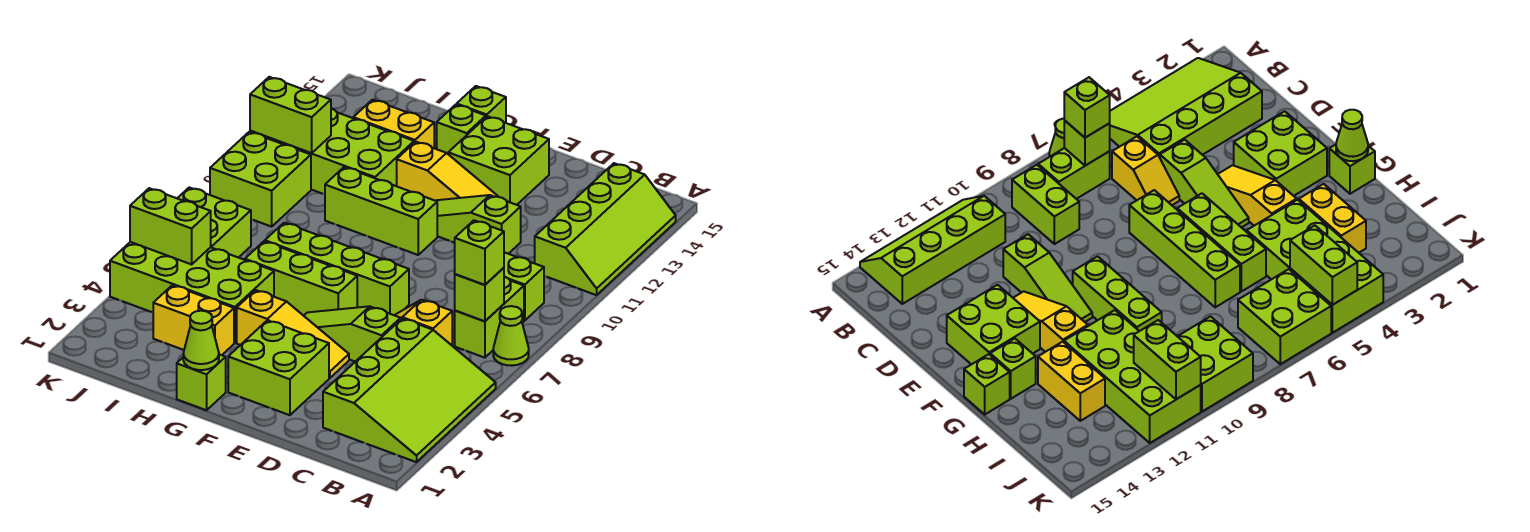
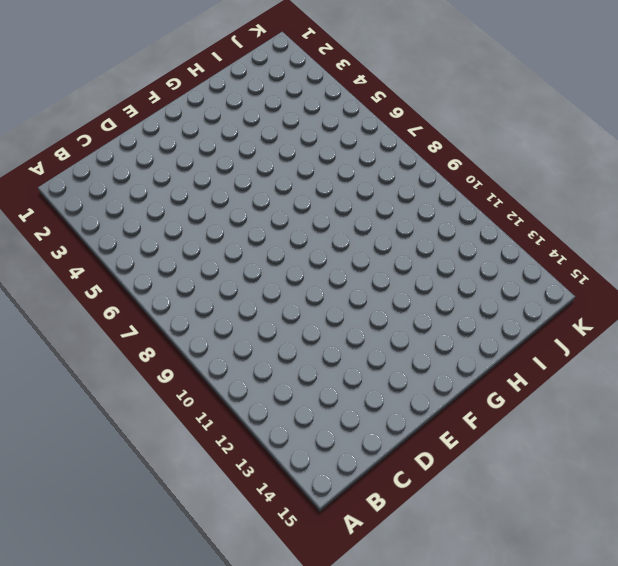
none -> lime slope A2:C5 level 1 top C
none -> lime cone A7 level 1
none -> lime slope A11:B14 level 1 top B

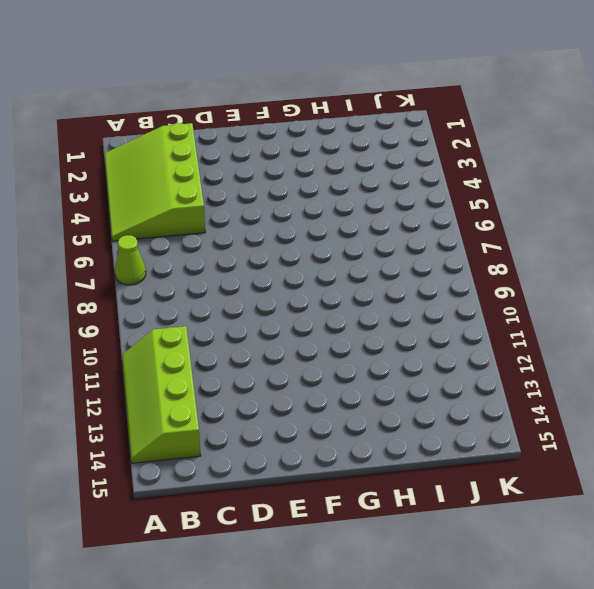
none -> lime brick B7:B8 level 1
none -> lime brick B9:C9 level 1
none -> yellow slope C6:D6 level 1 top C

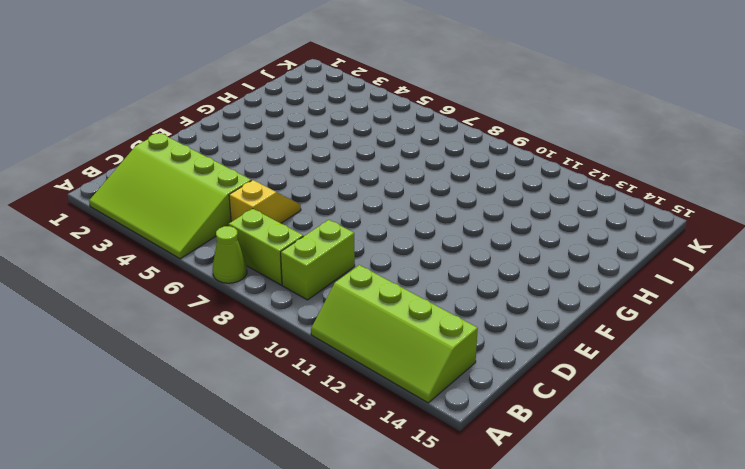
none -> lime slope D5:F5 level 1 top D
none -> lime slope D11:F11 level 1 top D
none -> lime brick E2:F3 level 1

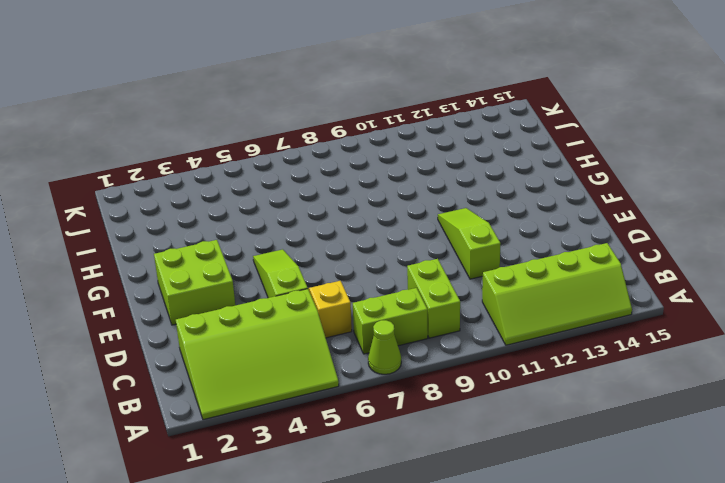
none -> yellow slope E4:G4 level 1 top G
none -> lime brick E7:H7 level 1
none -> yellow slope E12:G12 level 1 top G

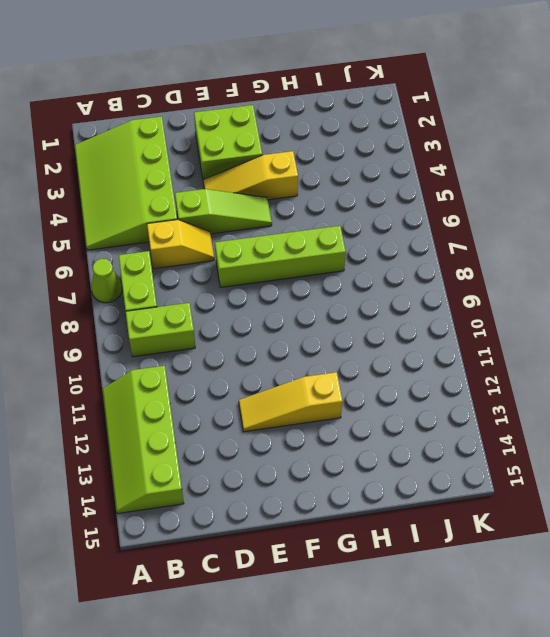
none -> lime slope D11:F11 level 1 top D
none -> lime brick E13:F14 level 1
none -> lime brick F6:H6 level 1

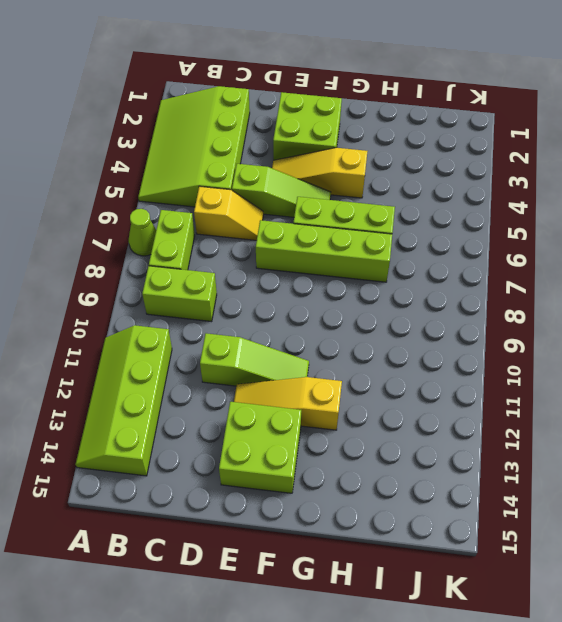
none -> lime brick F10:H10 level 1
none -> lime brick G1 level 1
none -> lime brick G14 level 1

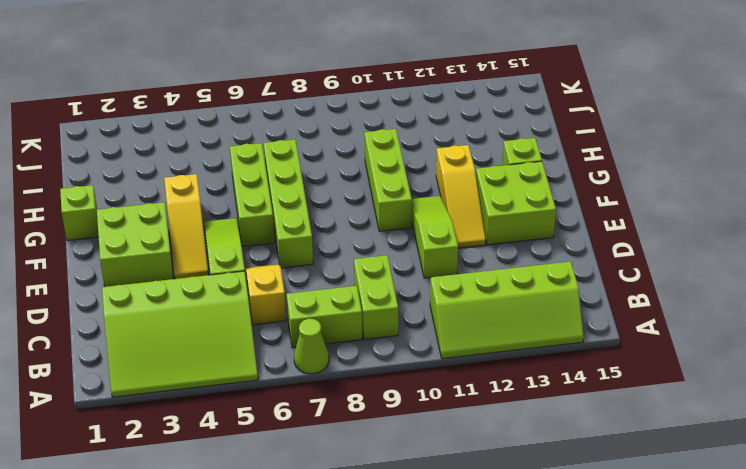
none -> lime brick G15 level 1
none -> yellow brick H3:I3 level 1
none -> lime brick H4:K5 level 1

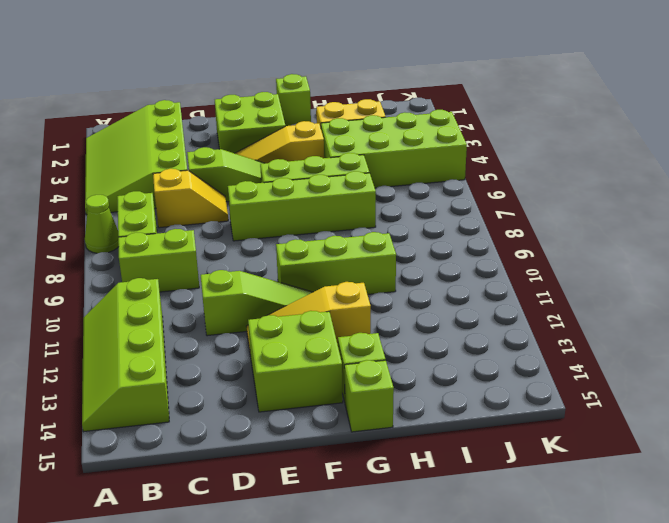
none -> lime brick H11:K12 level 1
none -> yellow brick H13:I13 level 1
none -> lime brick J6:K7 level 1

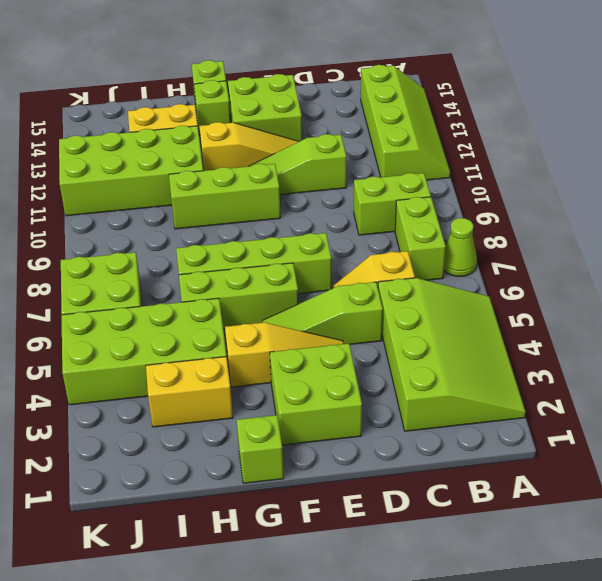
none -> lime brick J9:K10 level 1
none -> lime brick B7 level 2
none -> lime cone G1 level 2

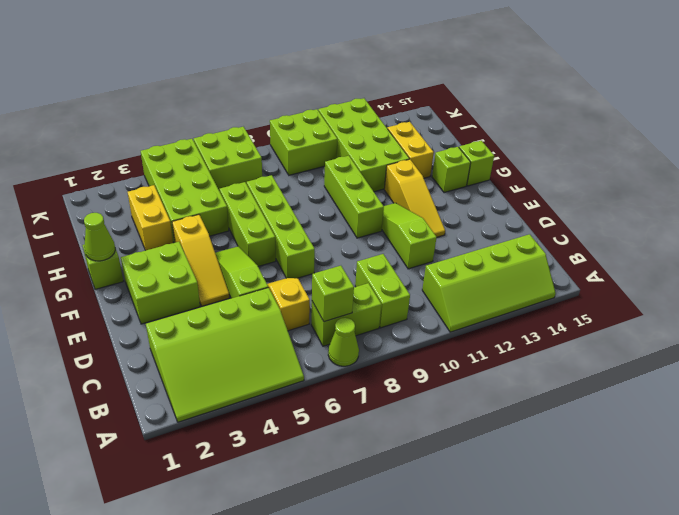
none -> lime brick E13:F14 level 1
none -> lime brick J5:K5 level 2
none -> lime brick J11:K11 level 2

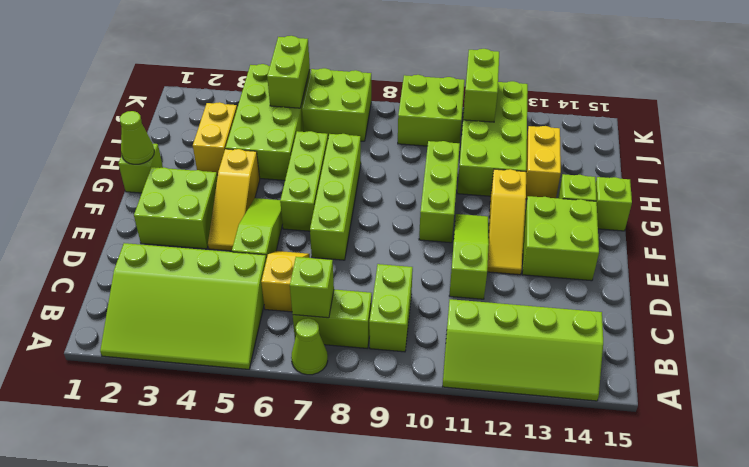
none -> lime brick B7 level 3

